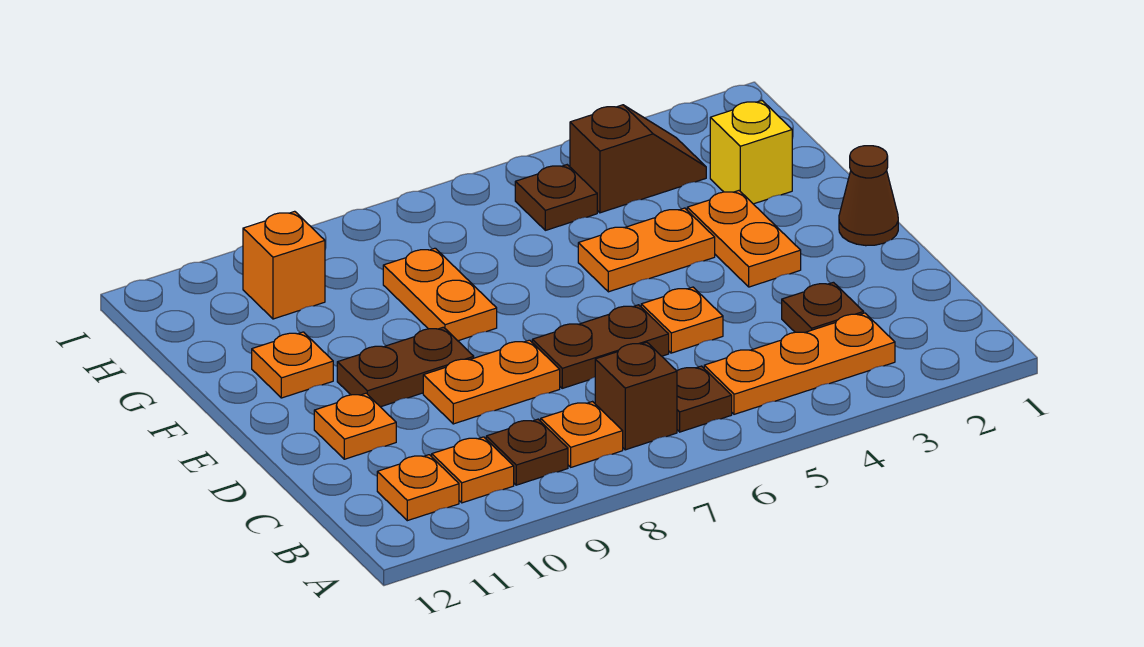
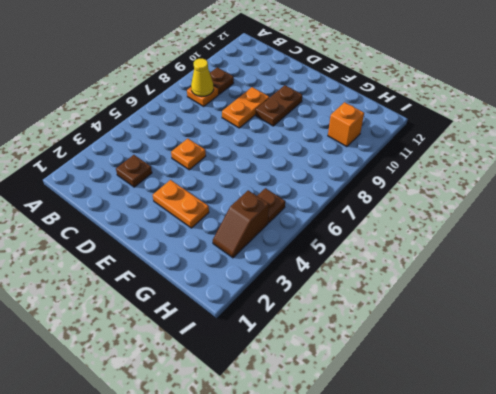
yellow cone B8 level 2 -> none
none -> orange plate B3:B5 level 1
none -> brown plate B6 level 1
none -> brown brick B7 level 1

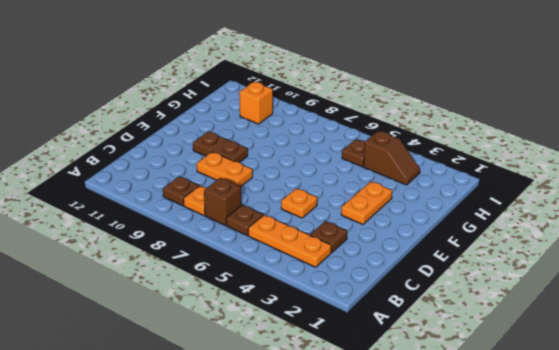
none -> orange plate B10 level 1
none -> orange plate B11 level 1
none -> brown plate D6:D7 level 1

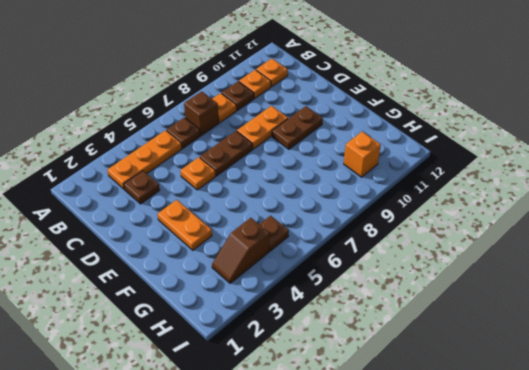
none -> orange plate D11 level 1
none -> brown cone E1 level 1
none -> orange plate F4:F5 level 1

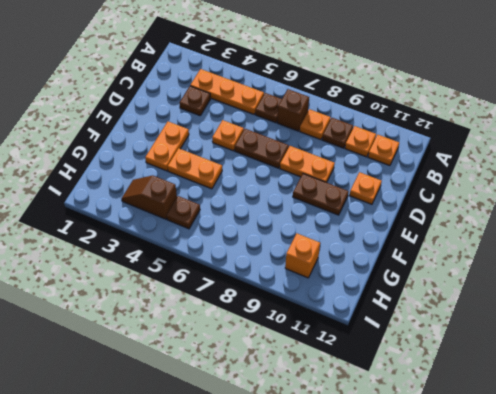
none -> brown cone E1 level 1
none -> orange plate F8:G8 level 1
none -> orange plate F11 level 1

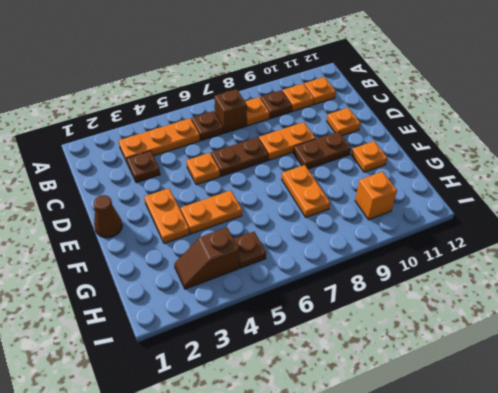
none -> yellow brick G2 level 1

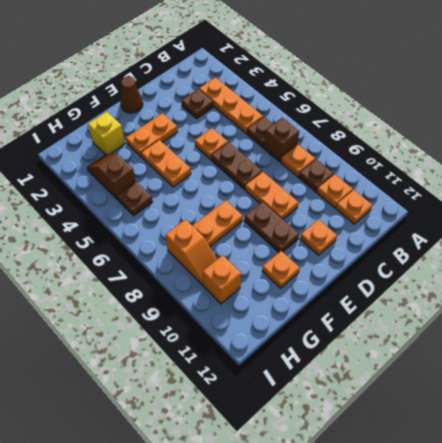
orange slope H8:H9 level 1 top 8 -> none

